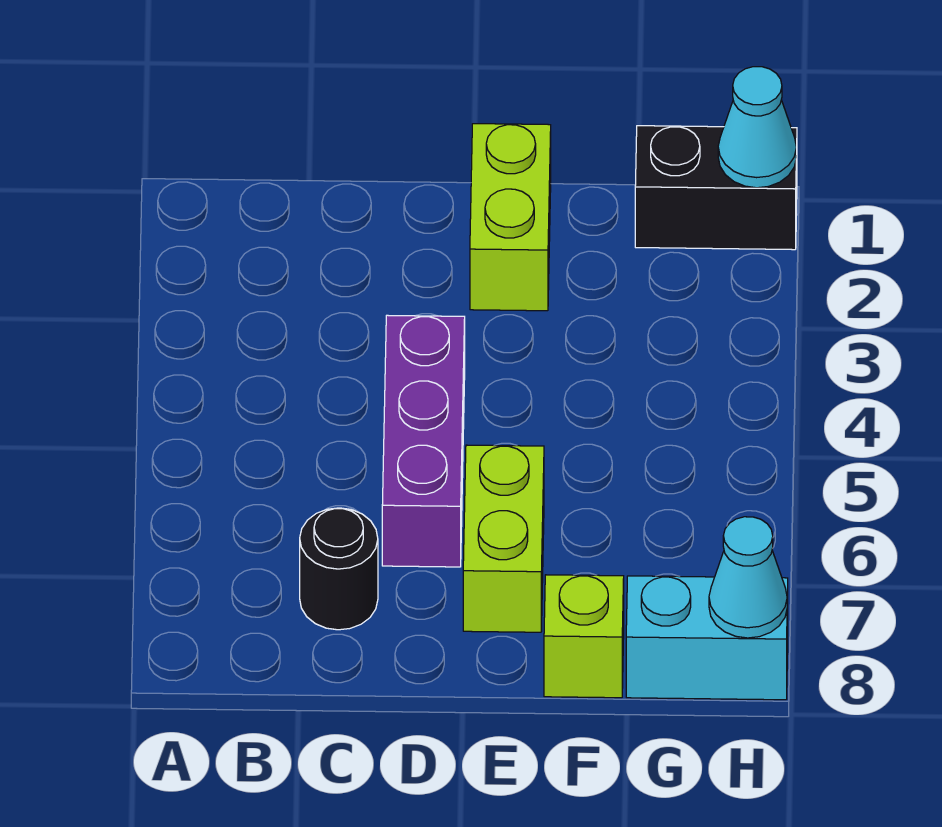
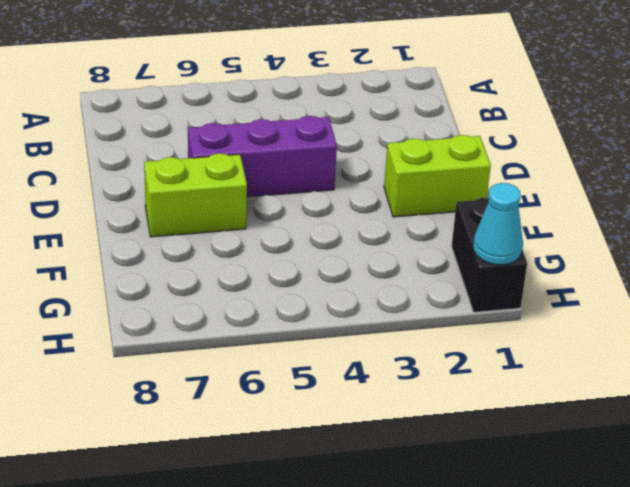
none -> black round brick C7 level 1
none -> lime brick F8 level 1

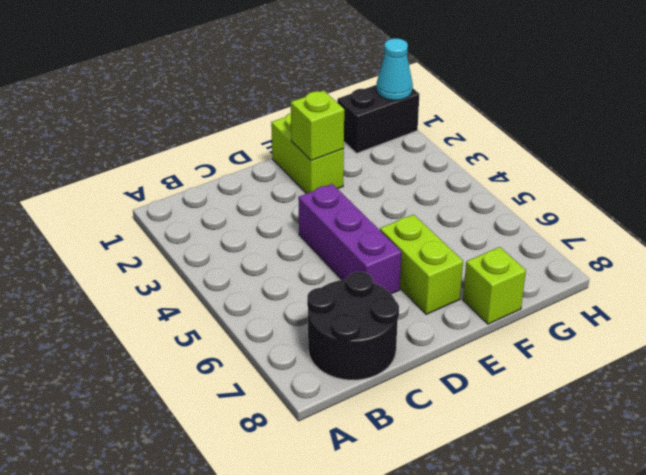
black round brick B7:C8 level 1 -> black round brick C7 level 1
lime brick E2 level 2 -> none
none -> cyan brick G8:H8 level 1
none -> cyan cone H8 level 2

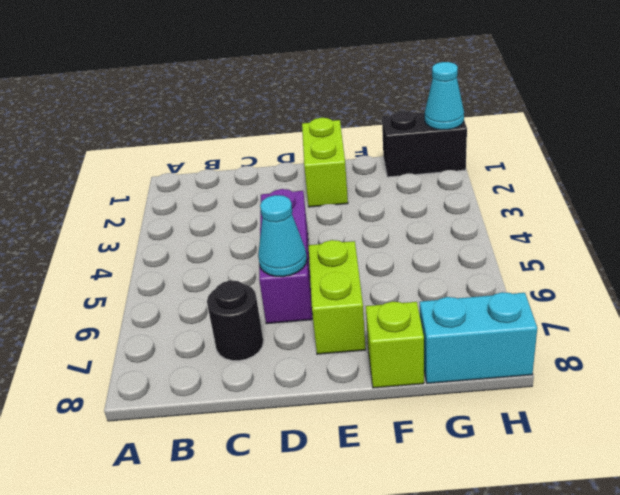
cyan cone D6 level 2 -> cyan cone H8 level 2

